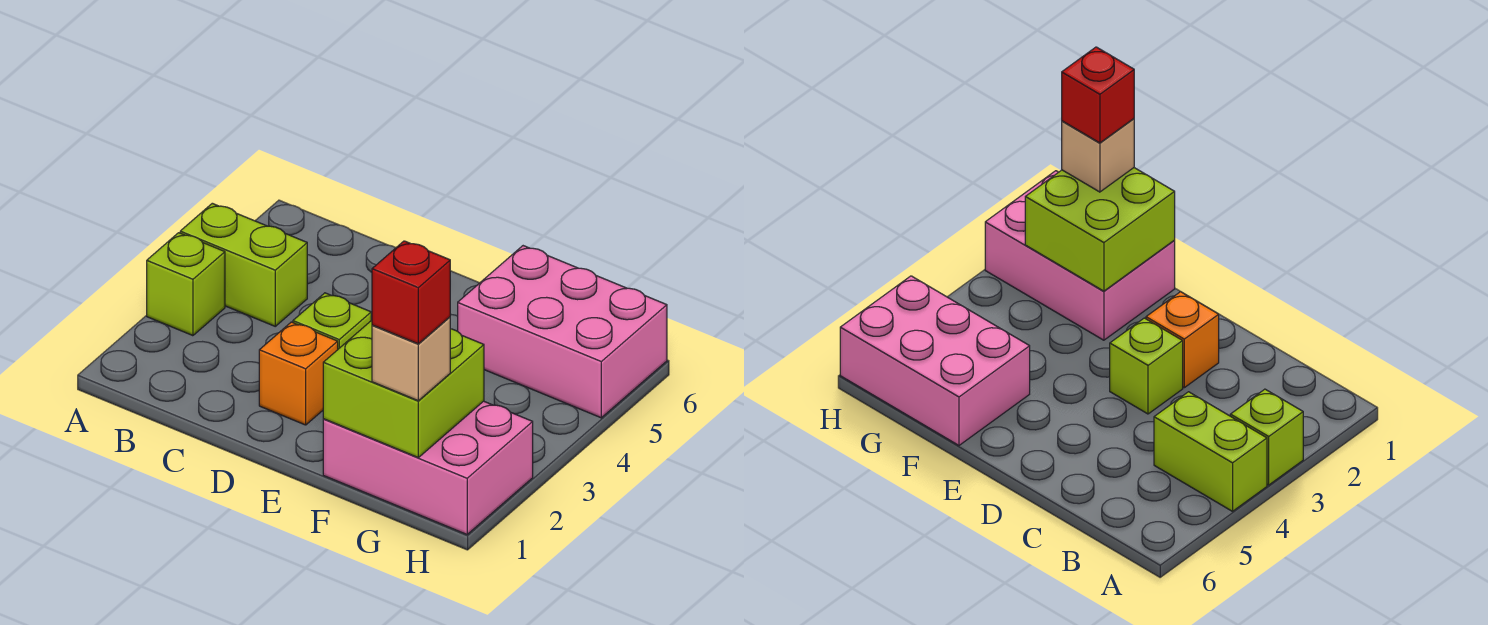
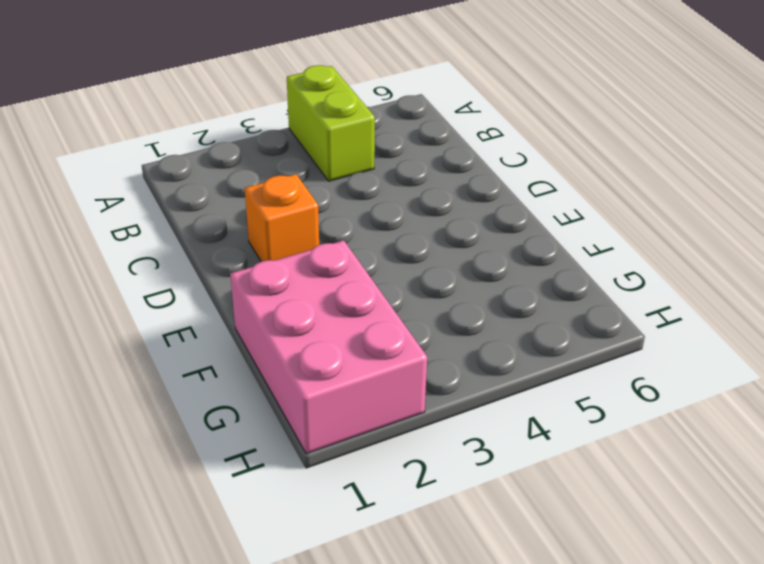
none -> lime brick A3 level 1
none -> lime brick D3 level 1

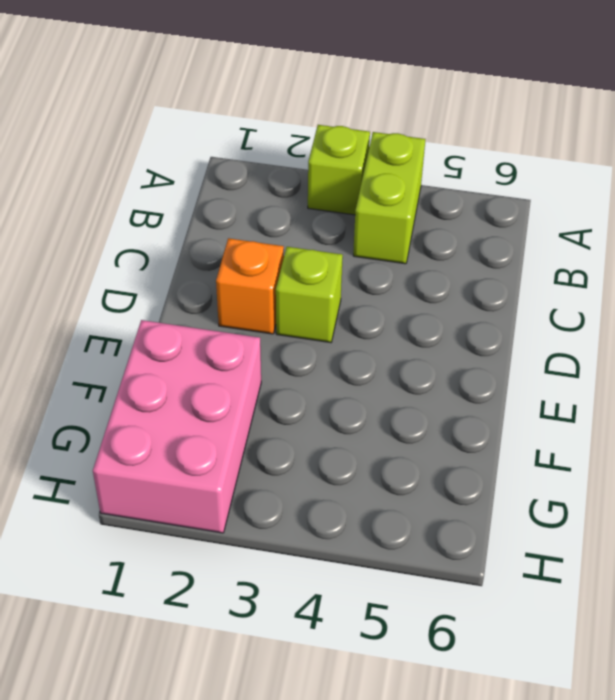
none -> pink brick F5:H6 level 1
none -> lime brick F1:G2 level 2

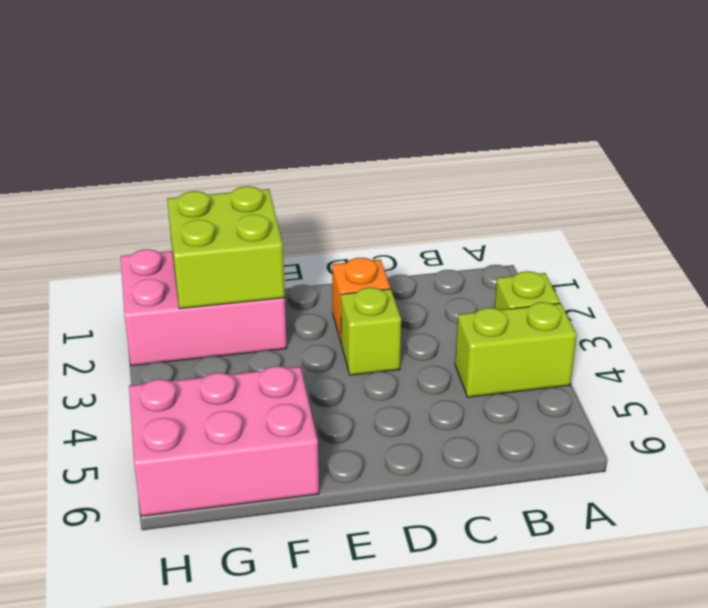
none -> tan brick G1 level 3
none -> red brick G1 level 4

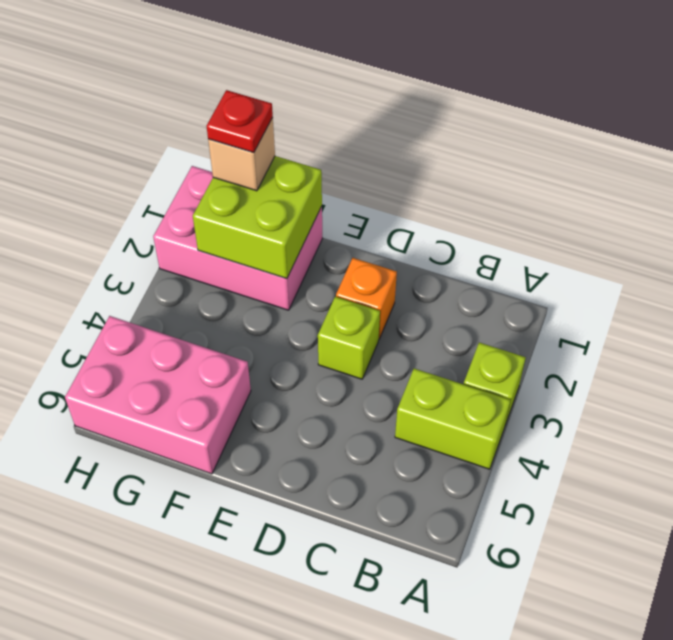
red plate G1 level 4 -> red brick G1 level 4

